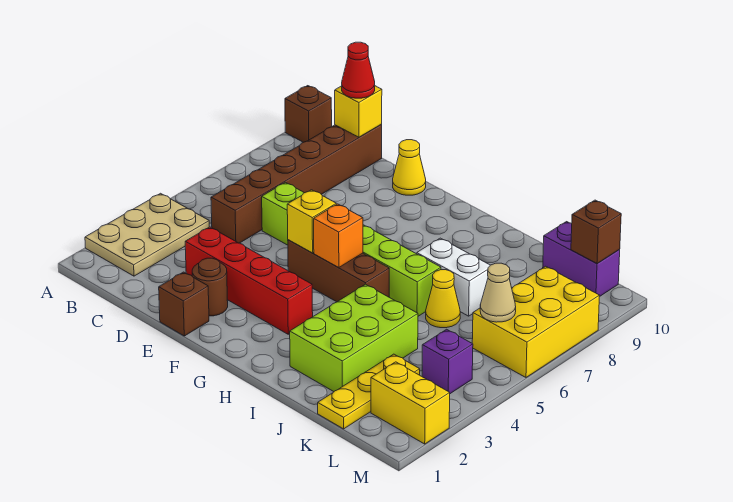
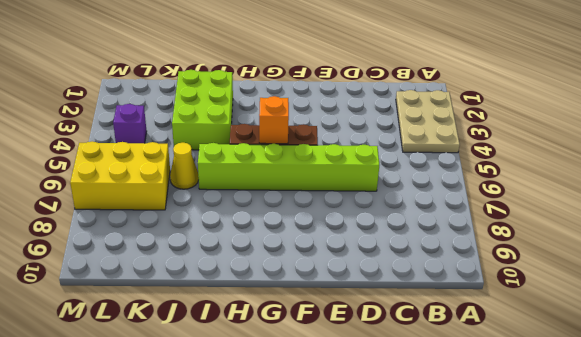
yellow brick K6:M7 level 1 -> yellow brick L6:M8 level 1
none -> brown brick A10 level 1
none -> brown brick C5:C10 level 1
none -> red brick D3:G3 level 1

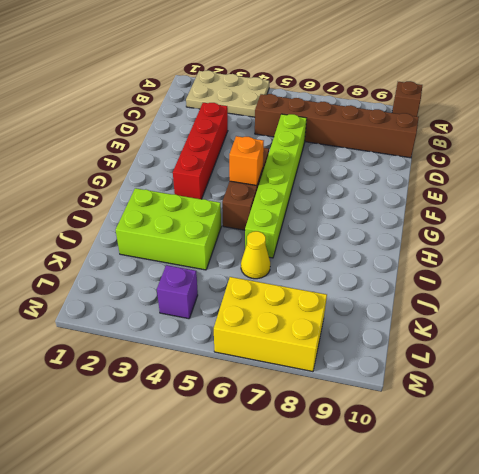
none -> brown brick E1 level 1
none -> brown round brick E2 level 1
none -> yellow cone E10 level 1

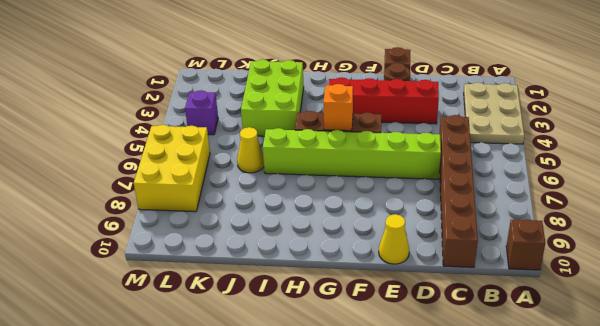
none -> white brick I7:J7 level 1
none -> yellow plate K1:K3 level 1
none -> purple brick K10:L10 level 1

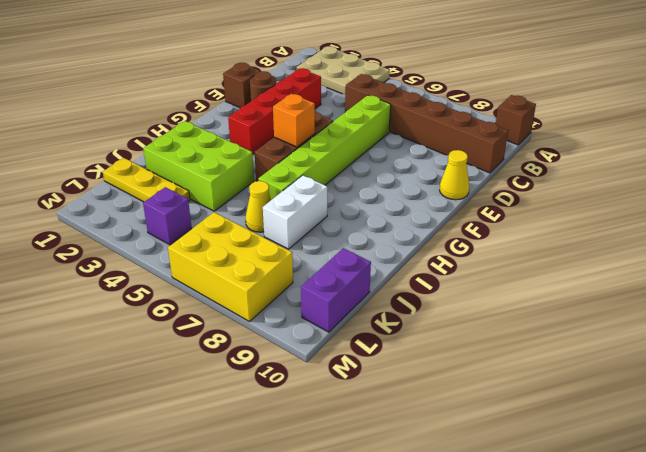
none -> yellow brick L2:M2 level 1
none -> yellow brick C10 level 2
none -> yellow brick F5 level 2

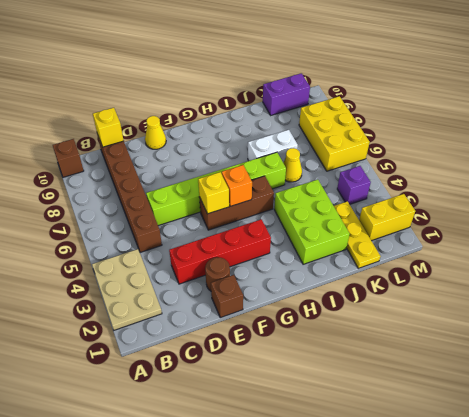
none -> tan cone L6 level 2
none -> brown brick L10 level 2
none -> red cone C10 level 3

